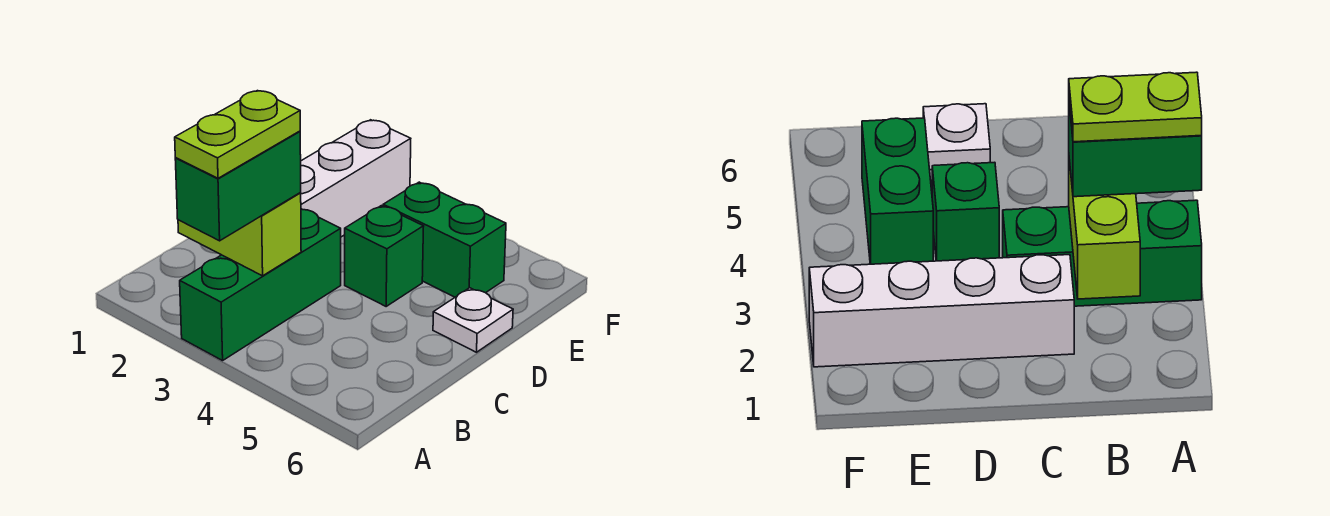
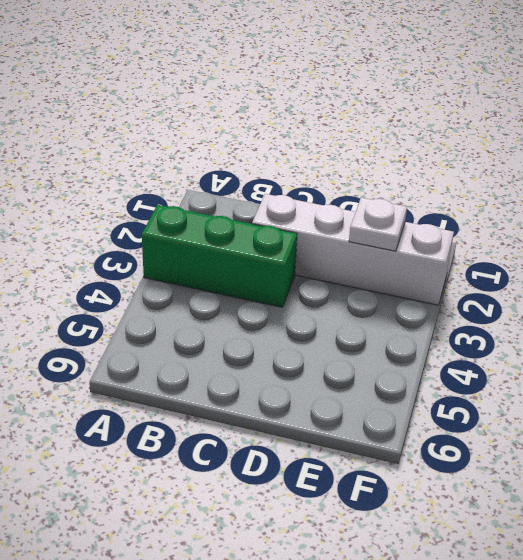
white plate E2 level 2 -> white plate D6 level 1
none -> green brick D4 level 1
none -> green brick E4:E5 level 1

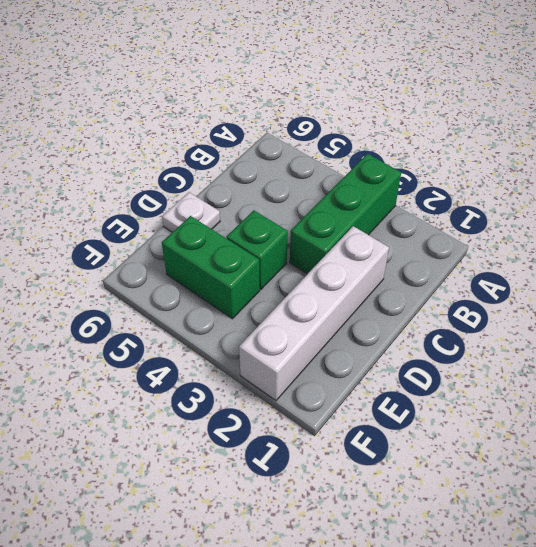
none -> lime brick B2:B3 level 2
none -> green brick A3:B3 level 3

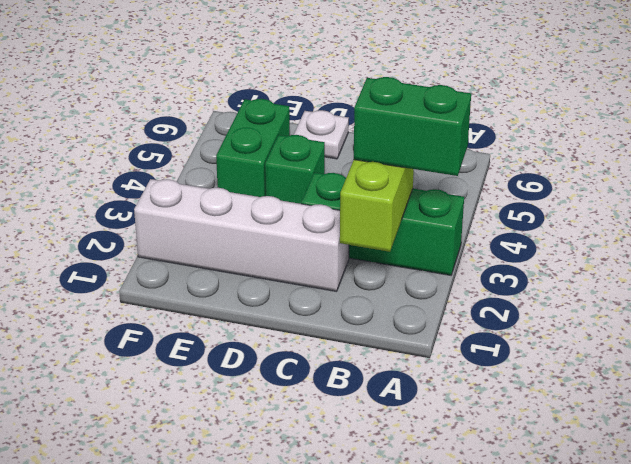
none -> lime plate A3:B3 level 4

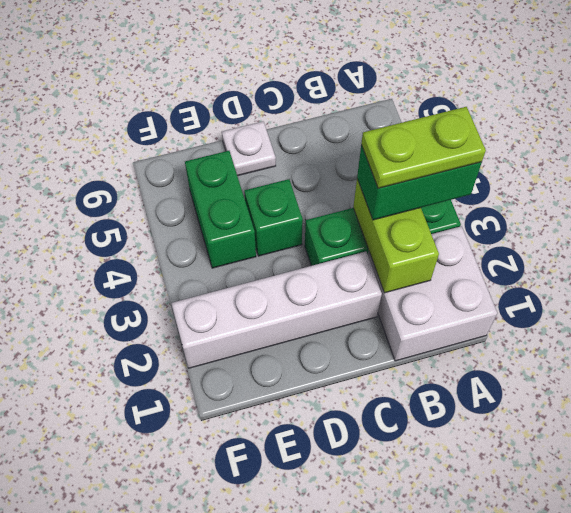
white brick A1:B2 level 1 -> none

